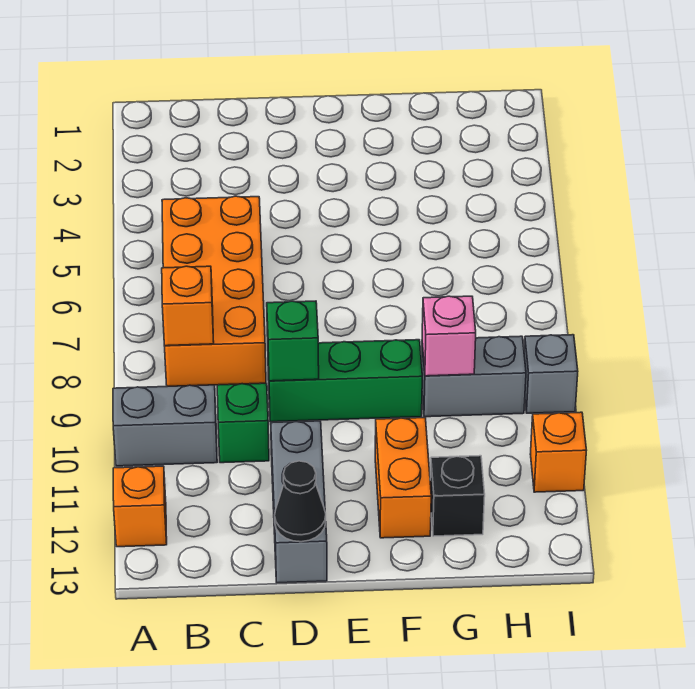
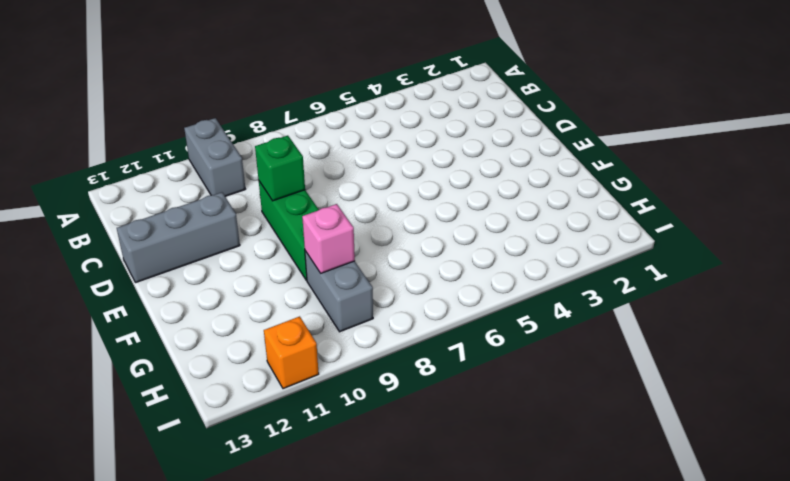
none -> orange brick A12 level 1
none -> orange brick B5:C8 level 1
none -> green brick C10 level 1

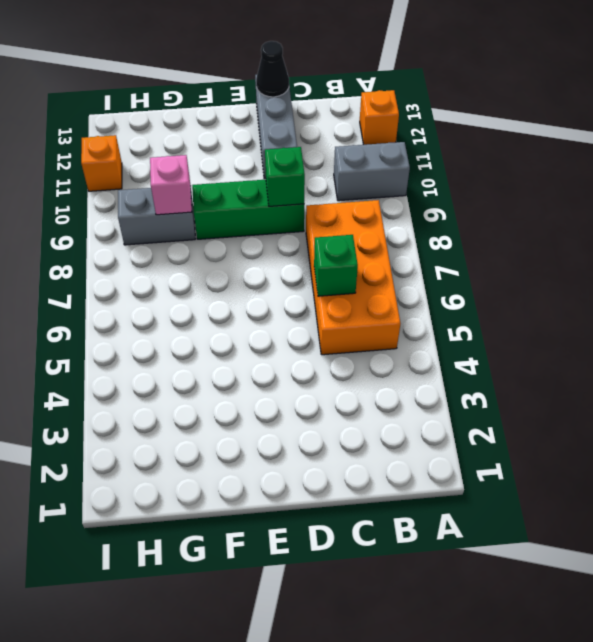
green brick C6 level 2 -> green brick C10 level 1
none -> orange brick F11:F12 level 1
none -> black brick G12 level 1
none -> grey brick I9 level 1

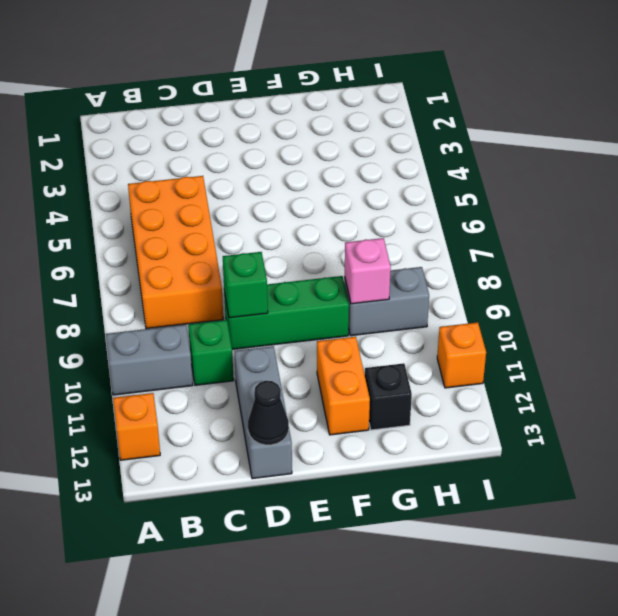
none -> grey brick I9 level 1
none -> orange brick B8 level 2

